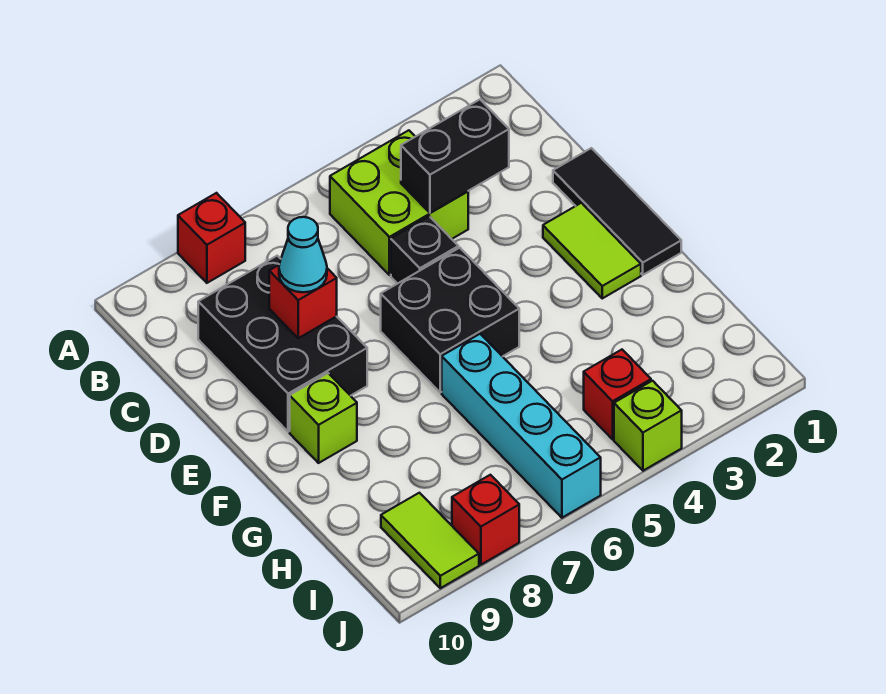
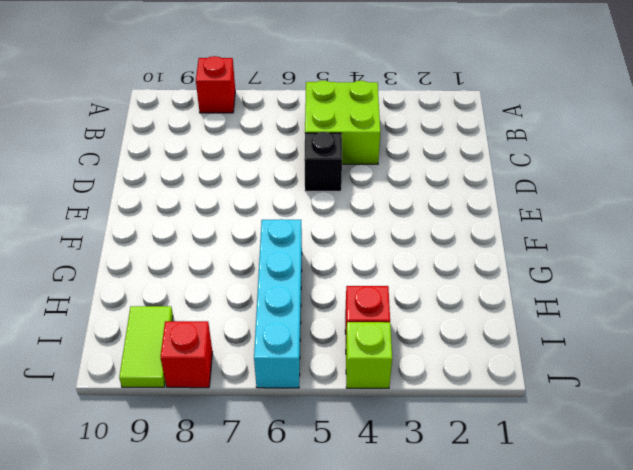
none -> black brick C8:E9 level 1
none -> black tile D1:F1 level 1
none -> lime tile E2:F2 level 1

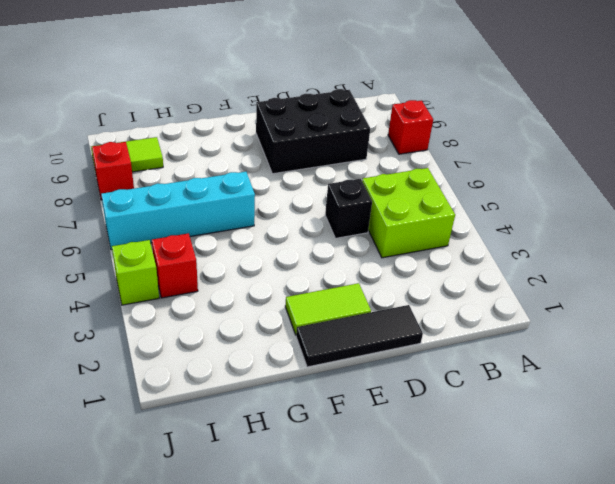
none -> black brick E5:F6 level 1
none -> lime brick F9 level 1
none -> black brick C3:C4 level 2

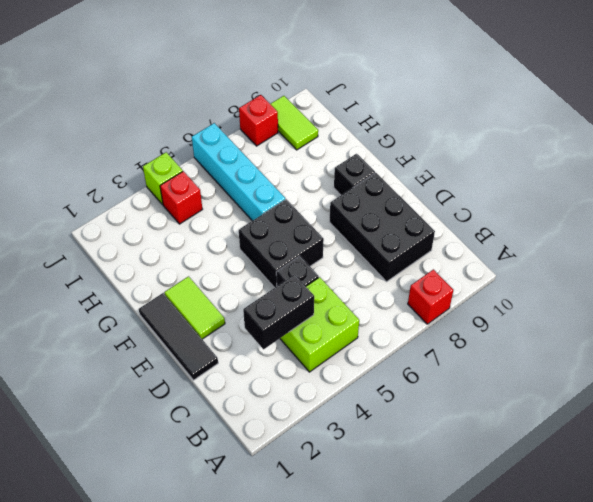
black brick F9 level 1 -> lime brick F9 level 1
none -> red brick D8 level 2
none -> cyan cone D8 level 3

